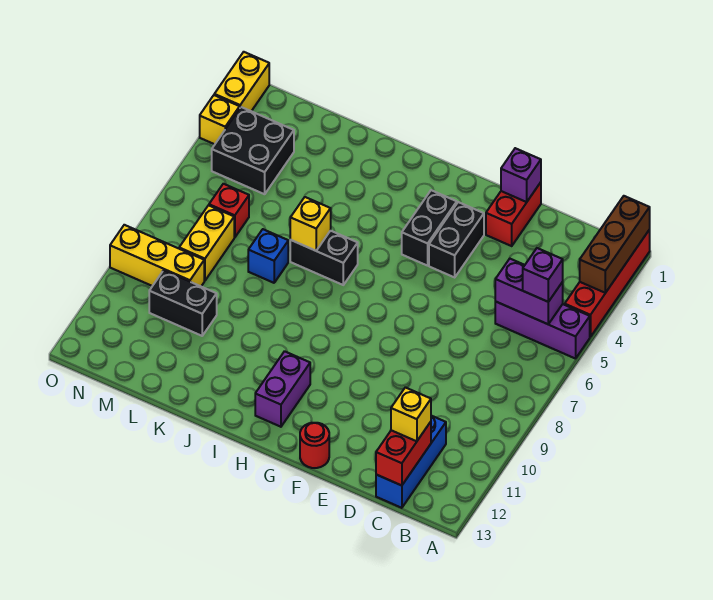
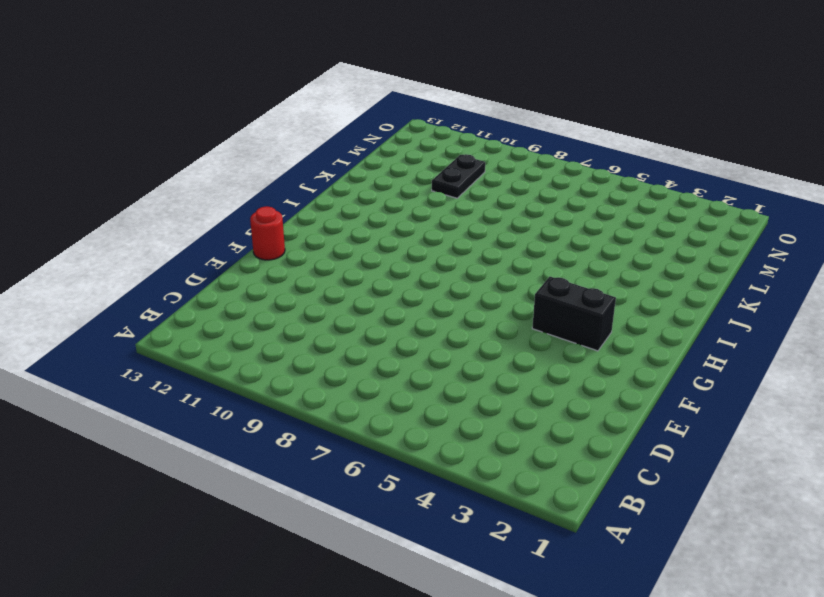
black plate L10:M10 level 1 -> black brick L10:M10 level 1
none -> red brick A1:A4 level 1
none -> purple brick A5:C5 level 1
none -> blue brick C11:C13 level 1

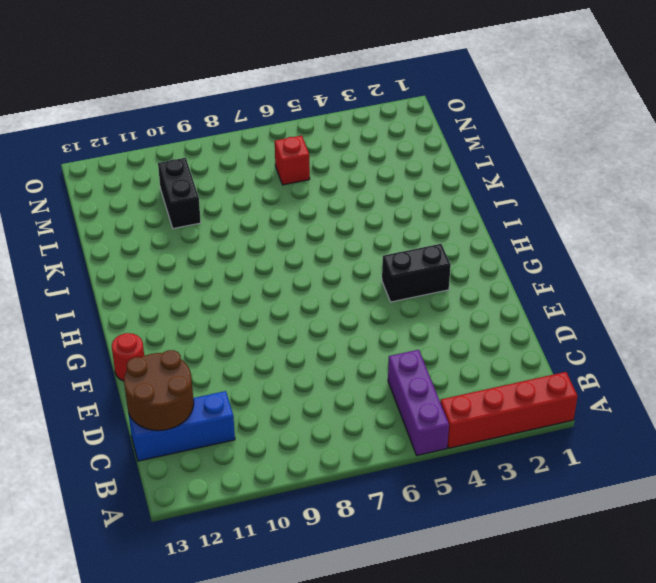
brown round brick C12:D13 level 2 -> red brick C12:C13 level 2
none -> red brick E1:E2 level 1
none -> black brick F3:F4 level 1
none -> purple brick H11:H12 level 1

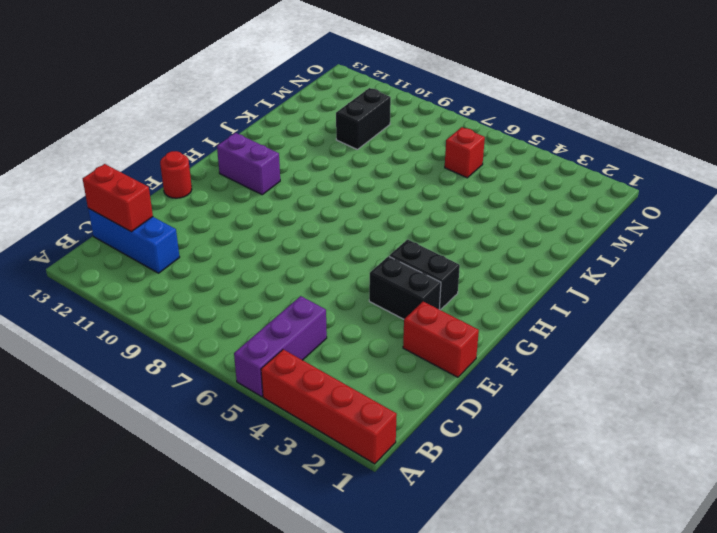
none -> black brick I6:J6 level 1
none -> blue brick K7 level 1
none -> black brick M3:N4 level 1

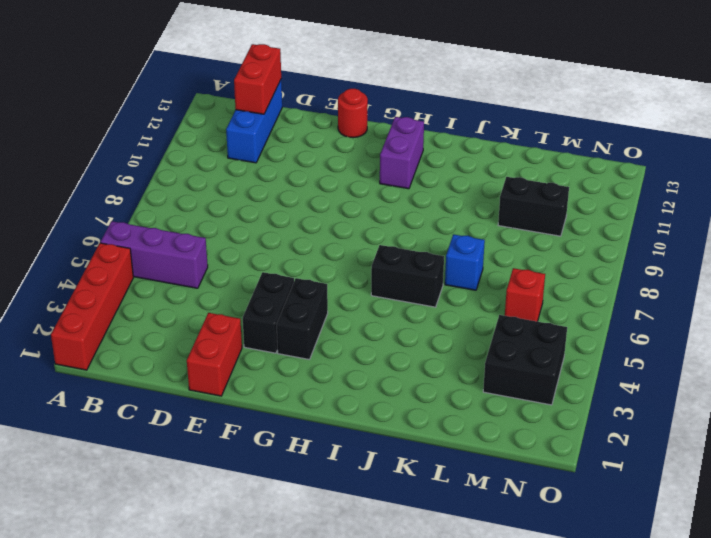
none -> yellow brick M7:M8 level 1
none -> yellow brick M9:O9 level 1
none -> yellow brick O1:O2 level 1

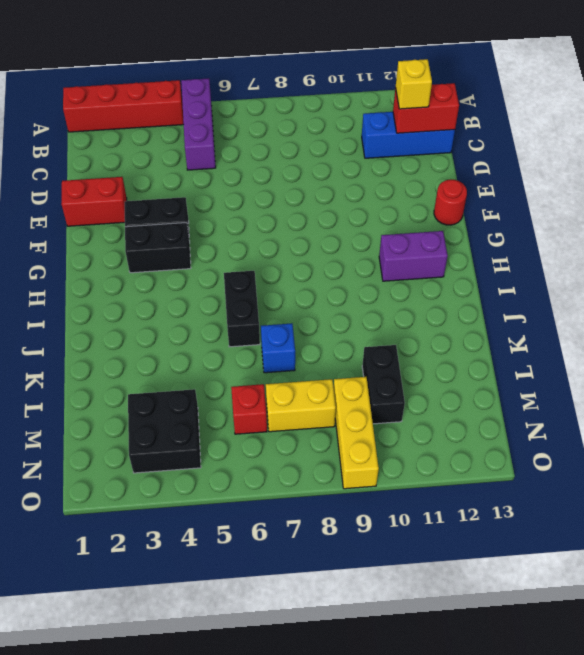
none -> yellow brick O1:O2 level 1
none -> yellow brick O3 level 1
none -> brown brick A1:A3 level 2

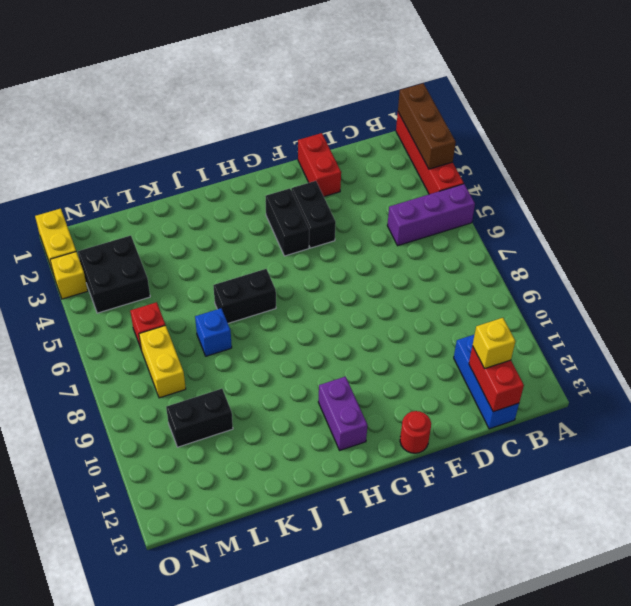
none -> yellow brick M9:O9 level 1
none -> purple brick B5:C5 level 2
none -> purple brick E1 level 2

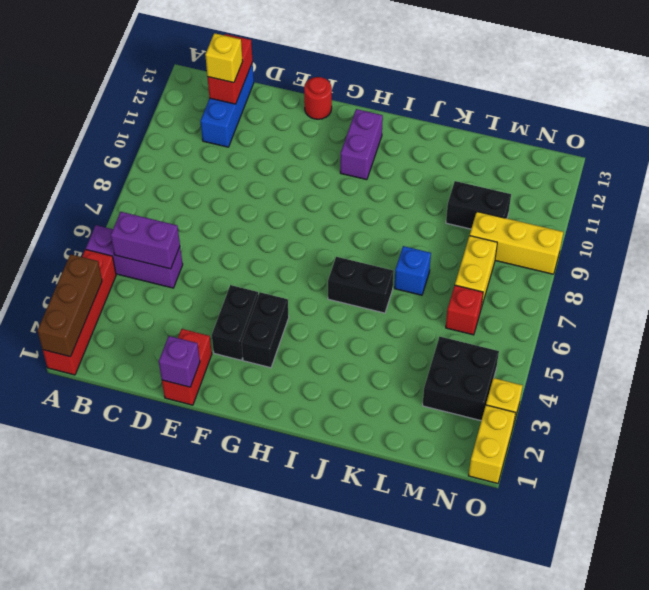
none -> yellow brick J6 level 2
none -> purple brick B5 level 3

